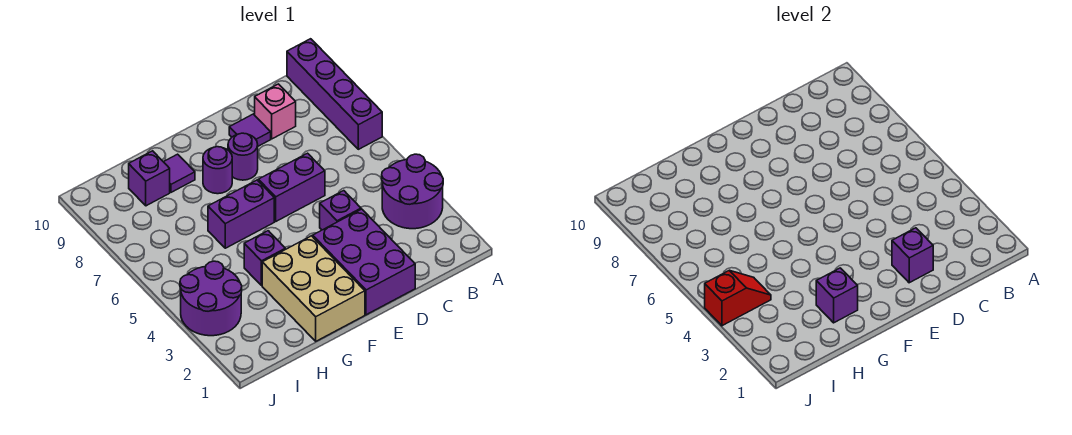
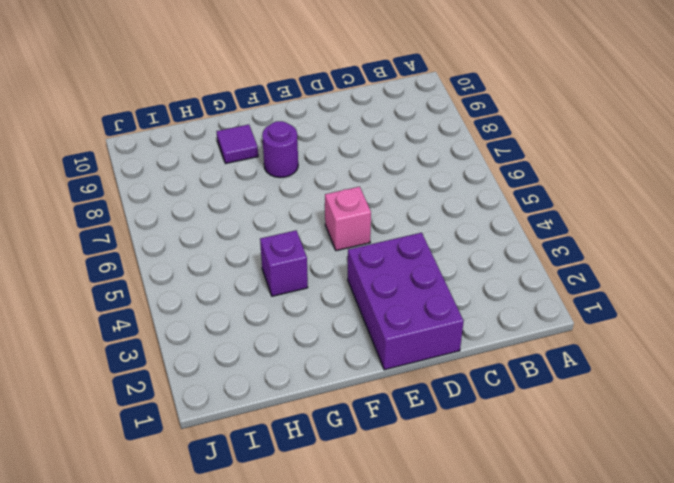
pink brick E5 level 1 -> pink brick C9 level 1
none -> purple round brick A3:B4 level 1
none -> purple brick A7:A10 level 1
none -> purple brick D4 level 1

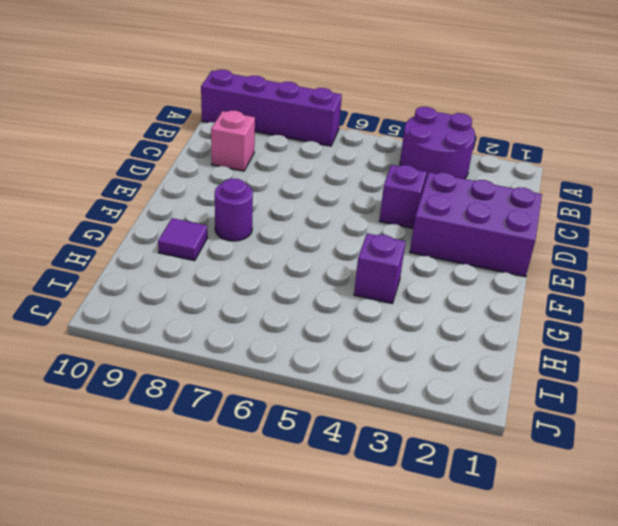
none -> purple brick D6:E6 level 1
none -> purple tile D9 level 1
none -> purple round brick E8 level 1

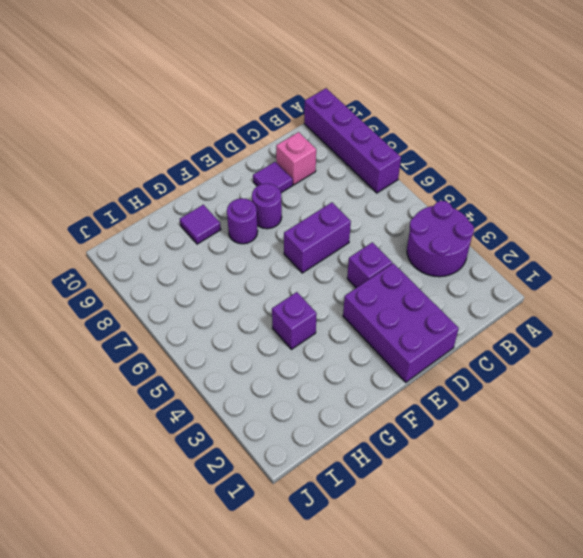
none -> tan brick F1:G3 level 1
none -> purple brick F6:G6 level 1
none -> purple brick H9 level 1

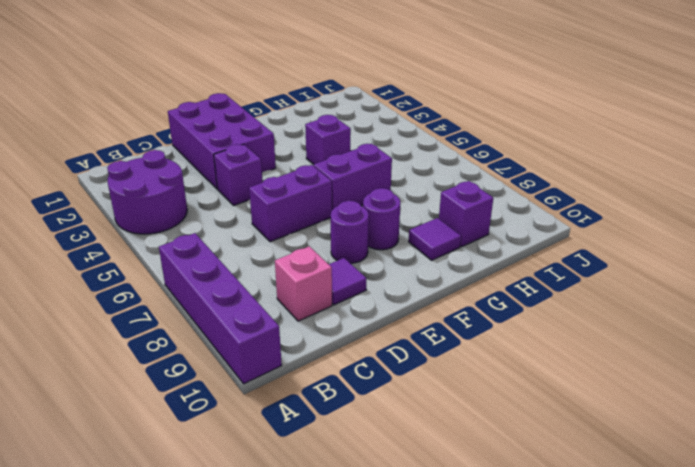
none -> tan brick F1:G3 level 1
none -> purple round brick I3:J4 level 1
none -> purple brick D2 level 2

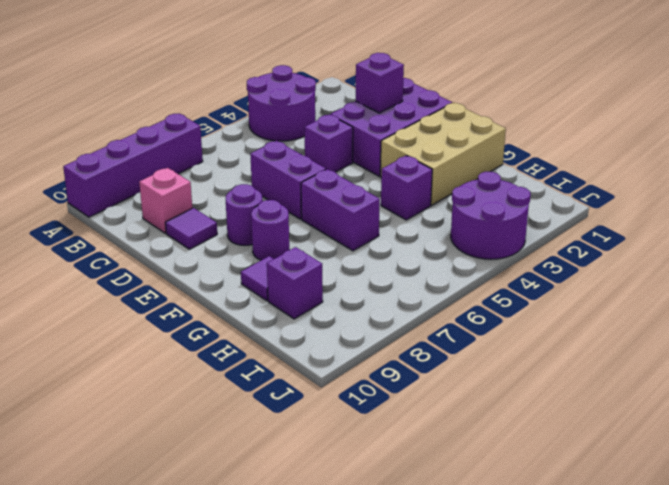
none -> purple brick G2 level 2
none -> red slope I4:J4 level 2 top J

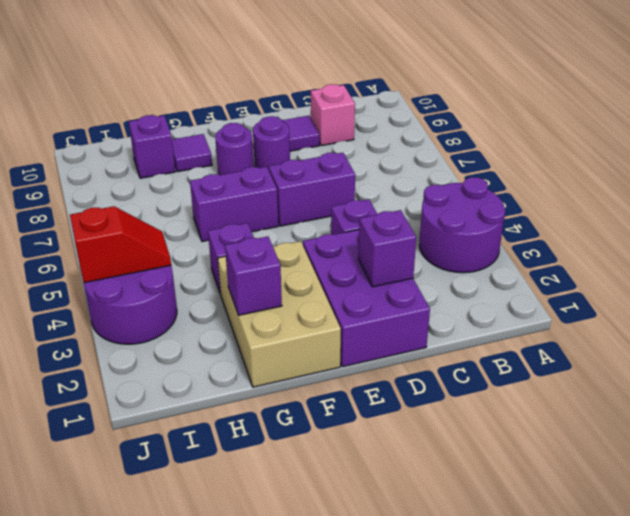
none -> purple brick A7:A10 level 1

